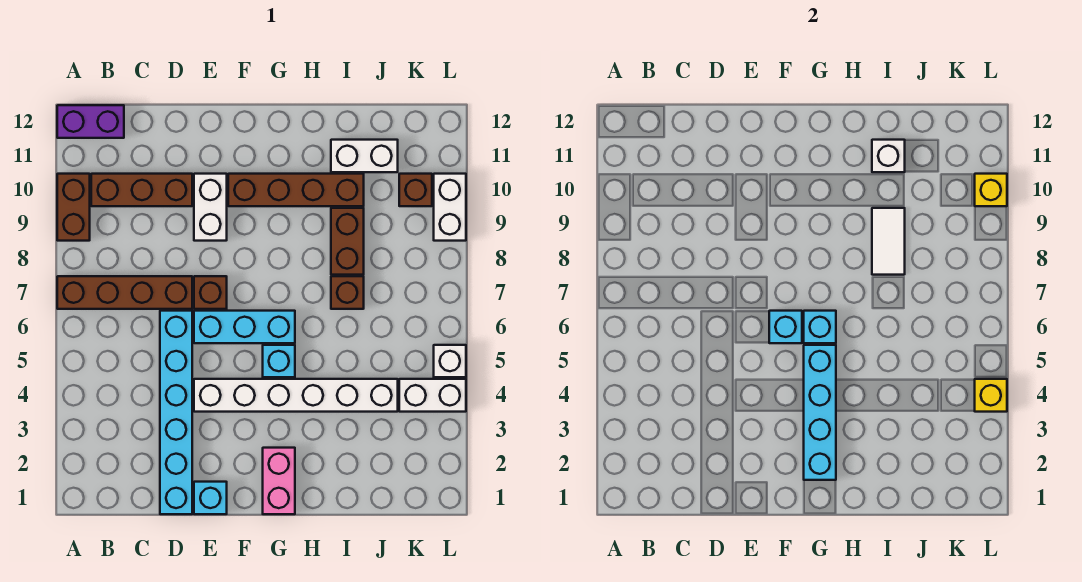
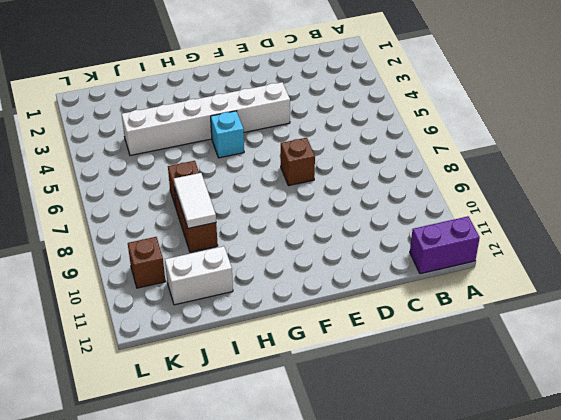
none -> brown brick A7:D7 level 1
none -> brown brick A9:A10 level 1
none -> brown brick B10:D10 level 1

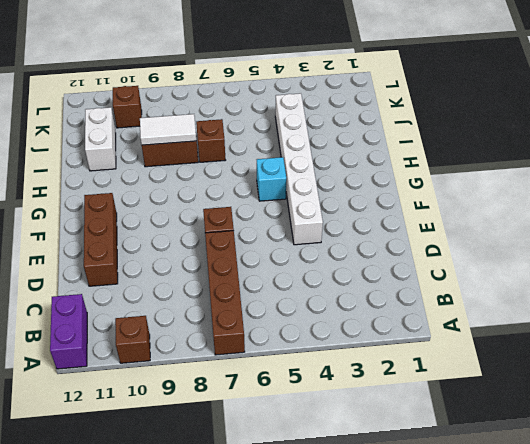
brown brick A10 level 1 -> brown brick A9:A10 level 1
brown brick D11:F11 level 1 -> brown brick B10:D10 level 1
none -> cyan brick D1:D6 level 1
none -> cyan brick E1 level 1
none -> cyan brick E6:G6 level 1

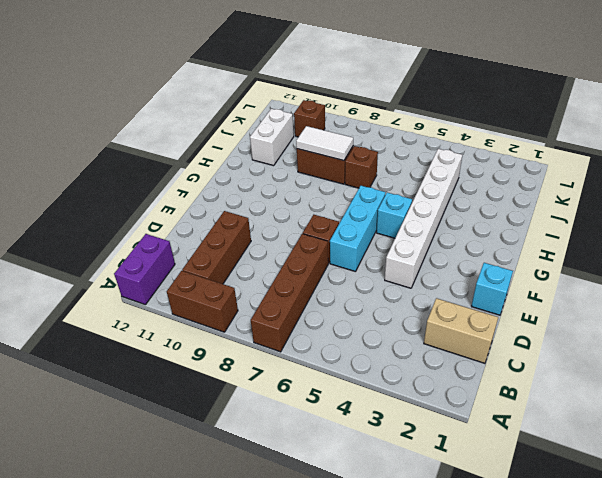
tan brick C1:C2 level 1 -> none
none -> cyan brick D1:D6 level 1
none -> white brick E9:E10 level 1
none -> brown brick F10:I10 level 1

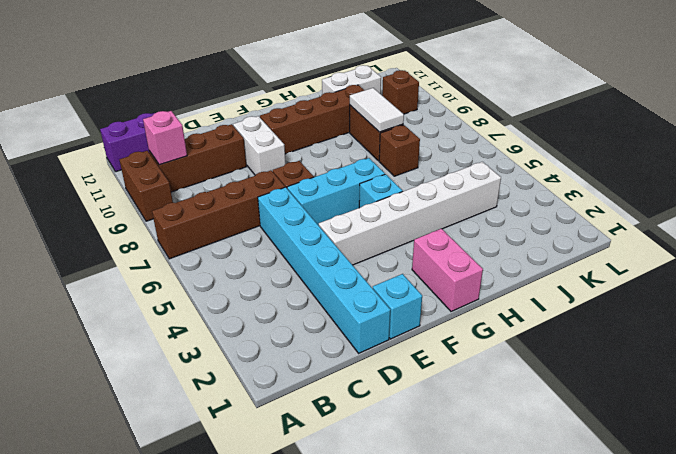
pink brick B10 level 2 -> none
none -> white brick K4:L4 level 1
none -> white brick L5 level 1
none -> white brick L9:L10 level 1

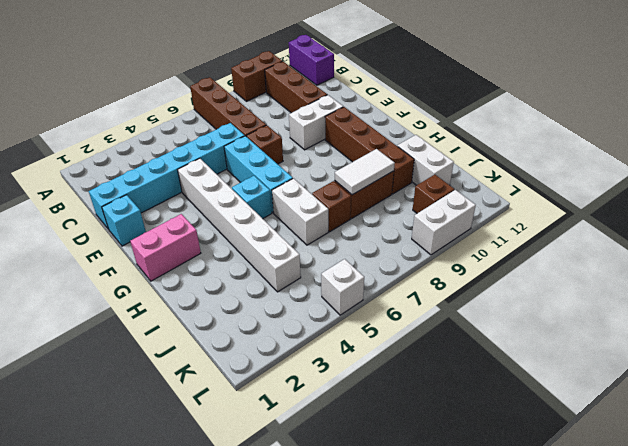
white brick H6:I6 level 1 -> white brick K4:L4 level 1
none -> cyan brick F6 level 2
none -> cyan brick G2:G5 level 2
none -> cyan brick G6 level 2

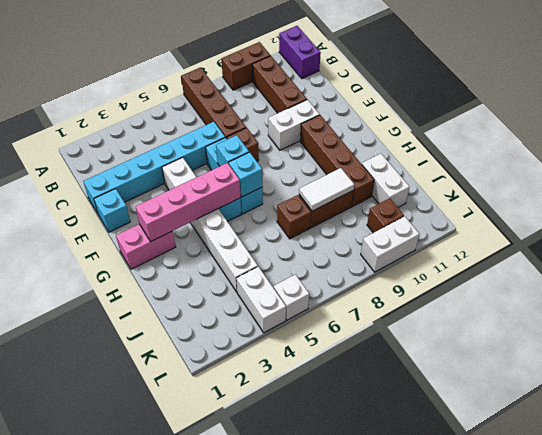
pink brick G2:G5 level 2 -> cyan brick G2:G5 level 2
none -> white brick I11 level 2
none -> yellow brick L4 level 2
none -> yellow brick L10 level 2

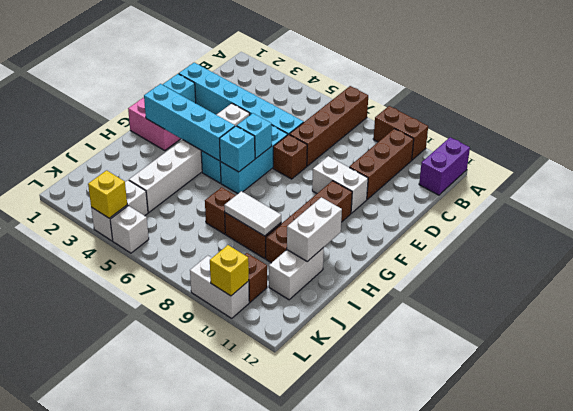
white brick H11:I11 level 2 -> white brick I11 level 2

